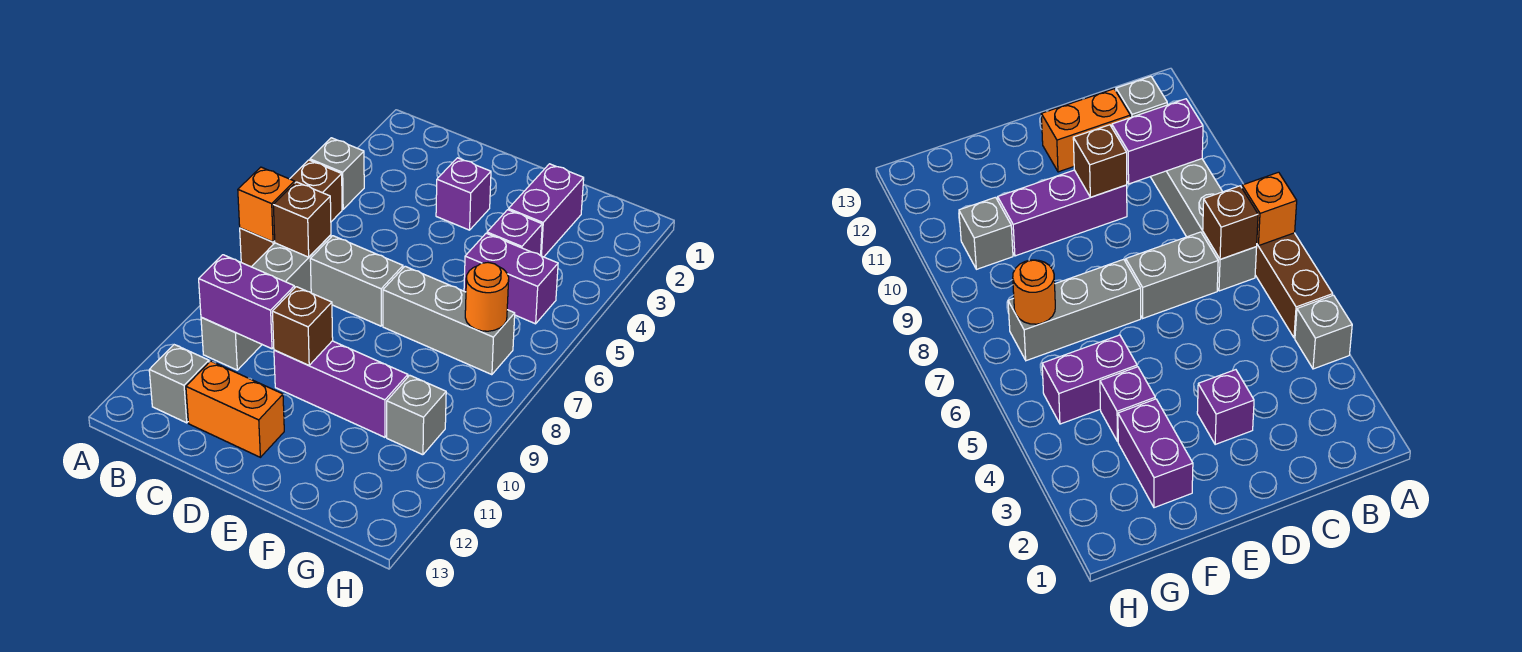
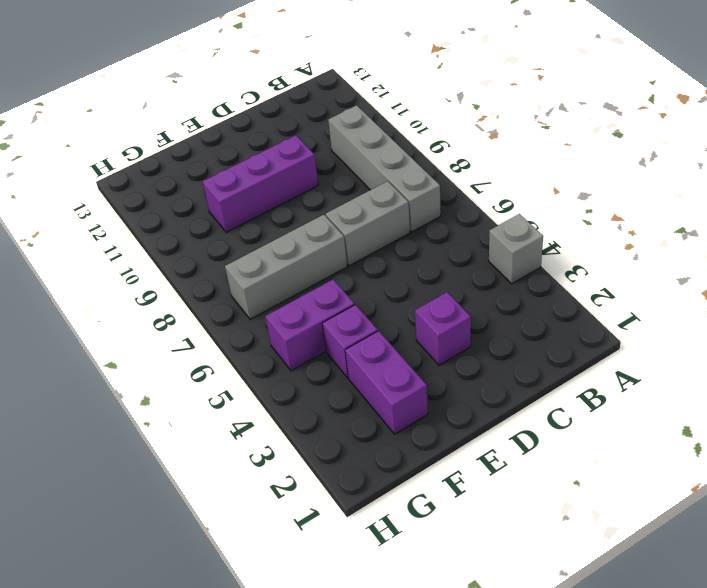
none -> brown brick A5:A7 level 1
none -> grey brick B12 level 1
none -> orange brick C12:D12 level 1

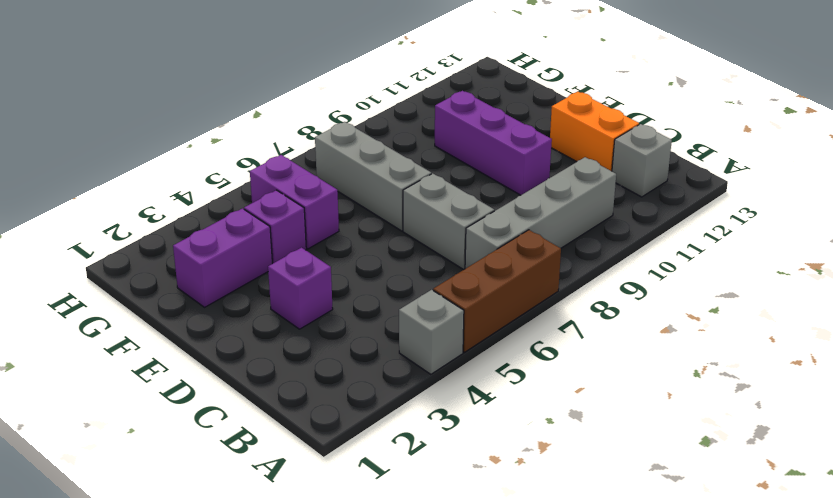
none -> grey brick G10 level 1
none -> orange brick A7 level 2
none -> brown brick B7 level 2

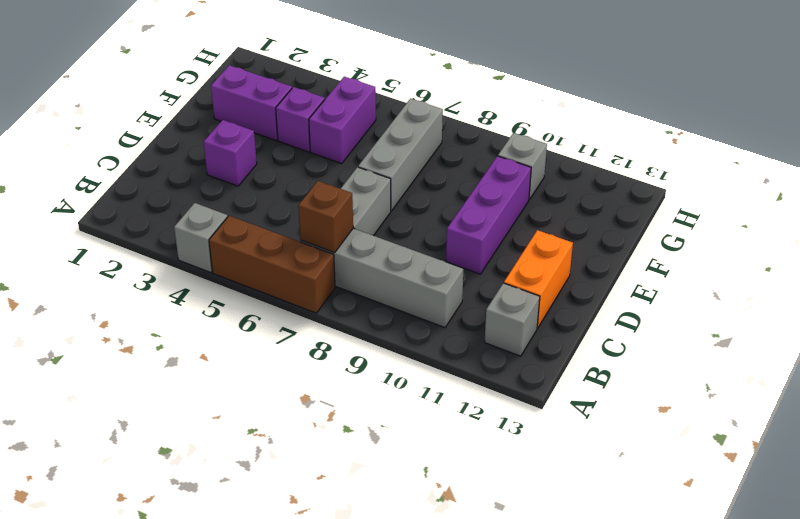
none -> orange brick A7 level 2
none -> purple brick B10:C10 level 2
none -> brown brick D10 level 2

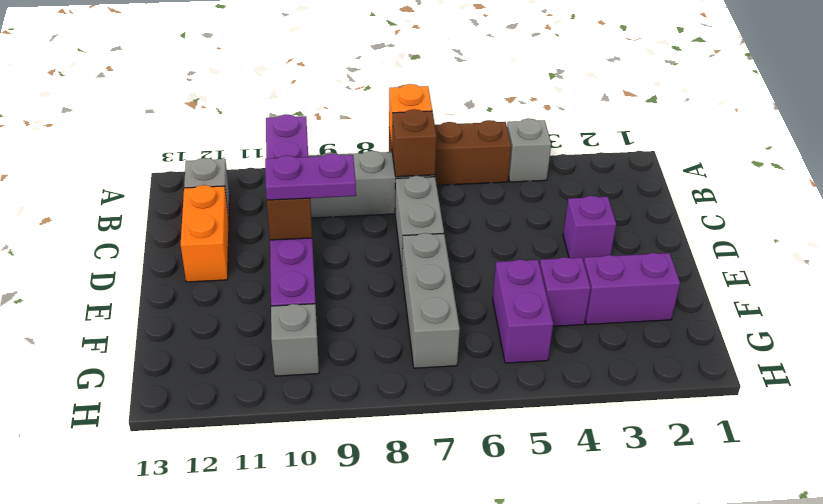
purple plate D9:D10 level 3 -> none
none -> orange round brick G7 level 2

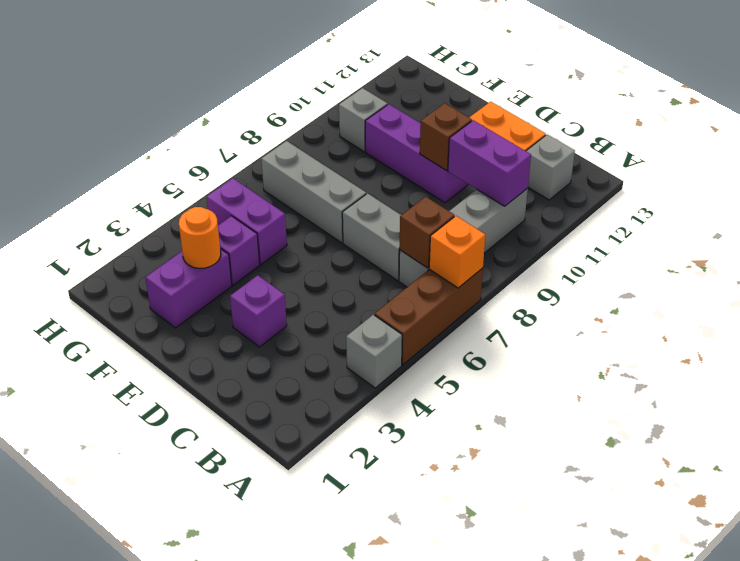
orange round brick F3 level 2 -> orange round brick G7 level 2

